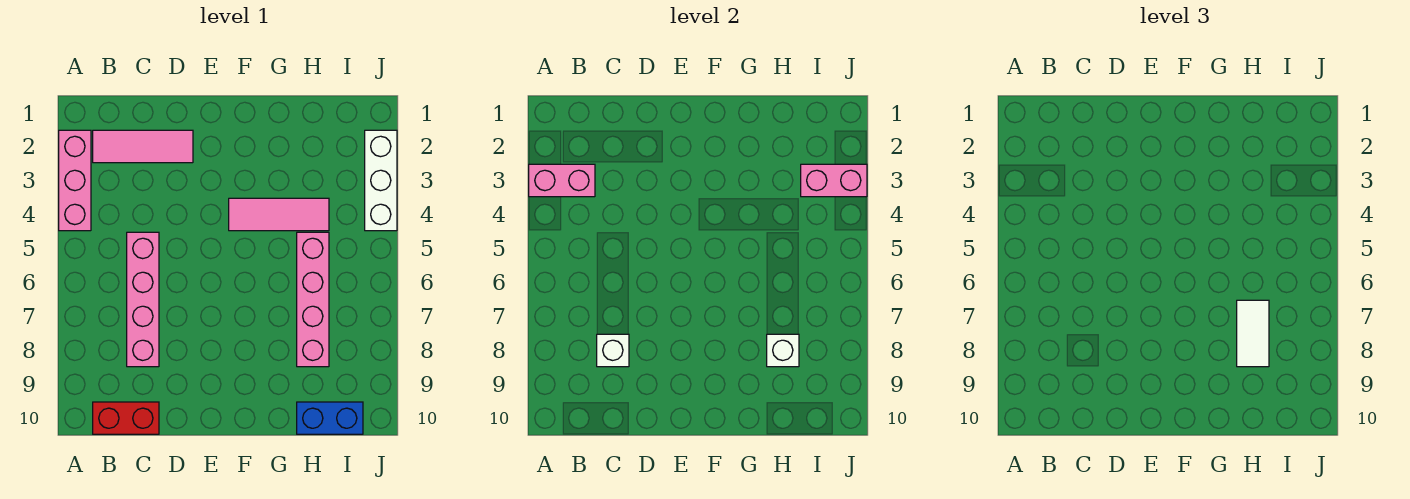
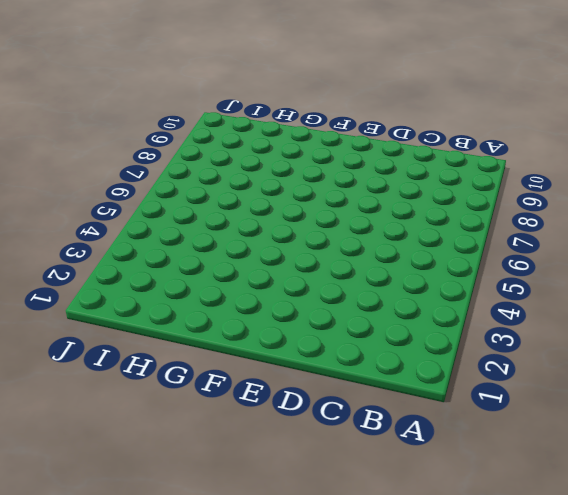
none -> pink brick A2:A4 level 1
none -> pink tile B2:D2 level 1
none -> red brick B10:C10 level 1

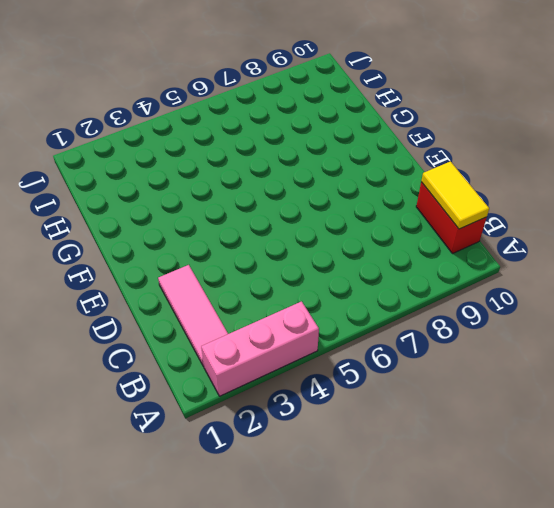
yellow tile B10:C10 level 2 -> none
none -> pink brick C5:C8 level 1
none -> pink tile F4:H4 level 1
none -> pink brick H5:H8 level 1

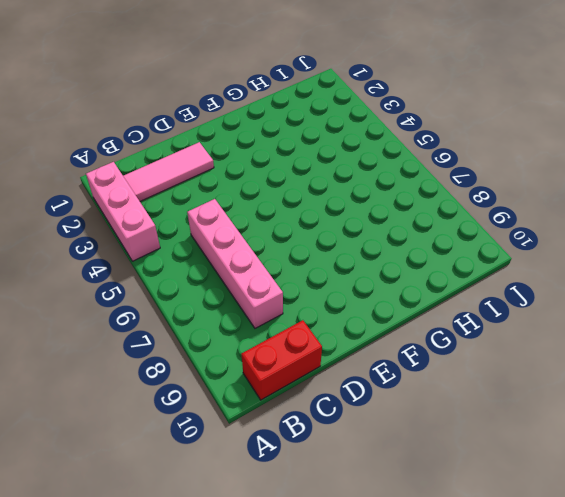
none -> pink tile F4:H4 level 1
none -> pink brick H5:H8 level 1
none -> blue brick H10:I10 level 1

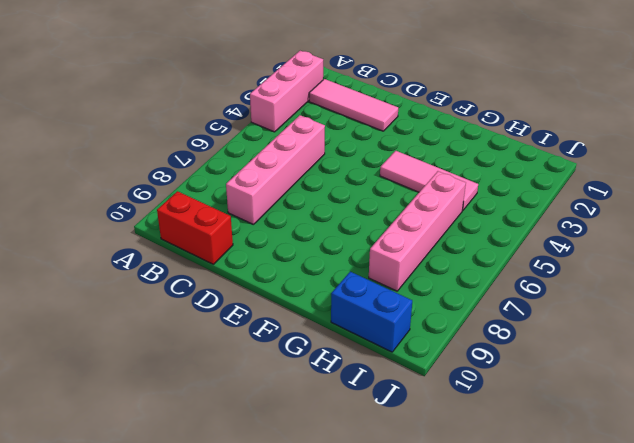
none -> white brick J2:J4 level 1
none -> pink brick A3:B3 level 2
none -> white brick C8 level 2

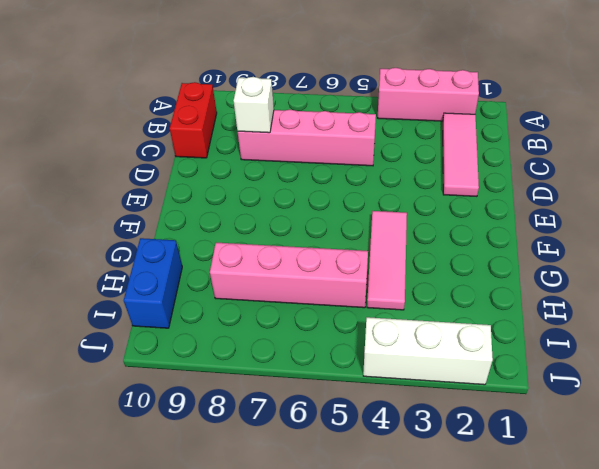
none -> pink brick A3:B3 level 2
none -> white brick H8 level 2
none -> pink brick I3:J3 level 2

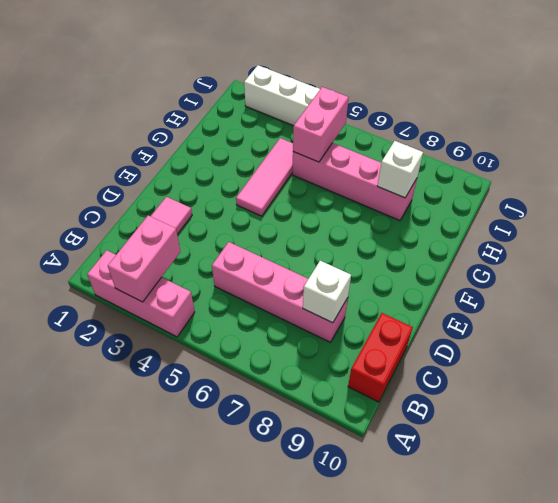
pink brick H5:I5 level 2 -> pink brick I3:J3 level 2
none -> blue brick H10:I10 level 1
none -> white tile H7:H8 level 3

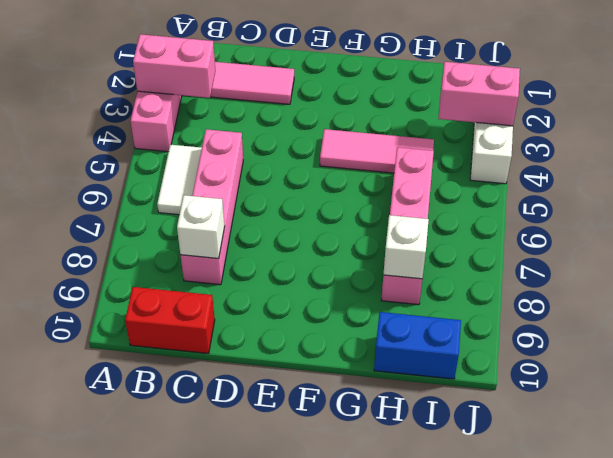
white tile B5:B6 level 1 -> white tile H7:H8 level 3

